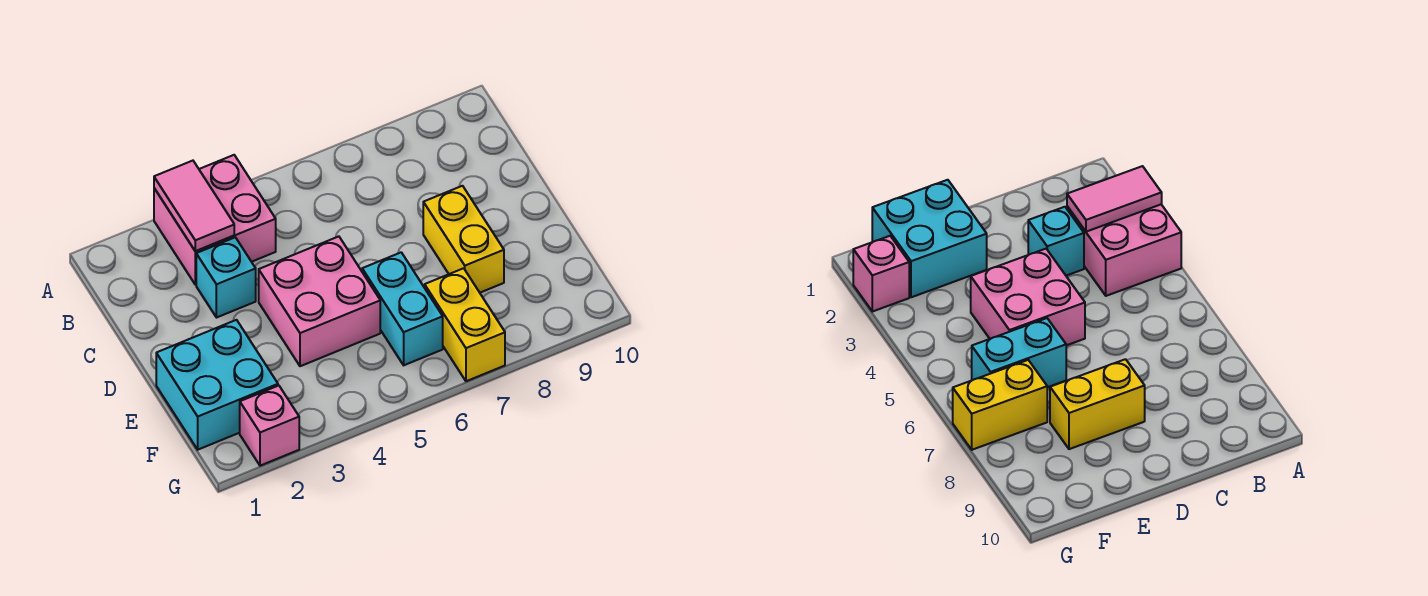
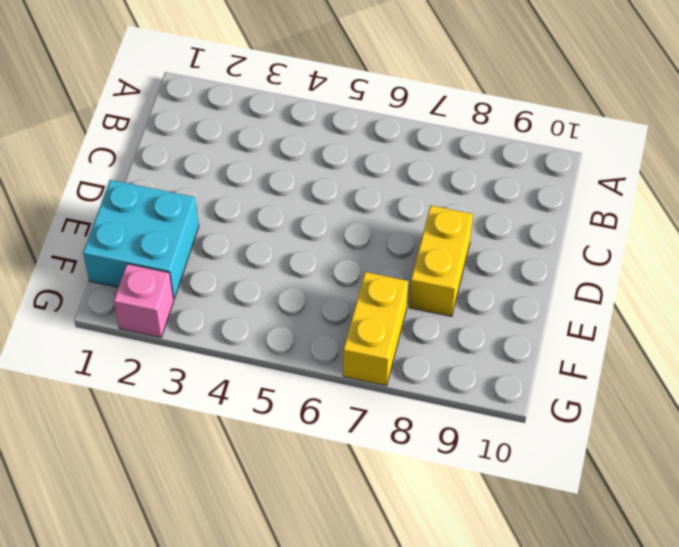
none -> pink brick A3:B4 level 1
none -> cyan brick C3 level 1

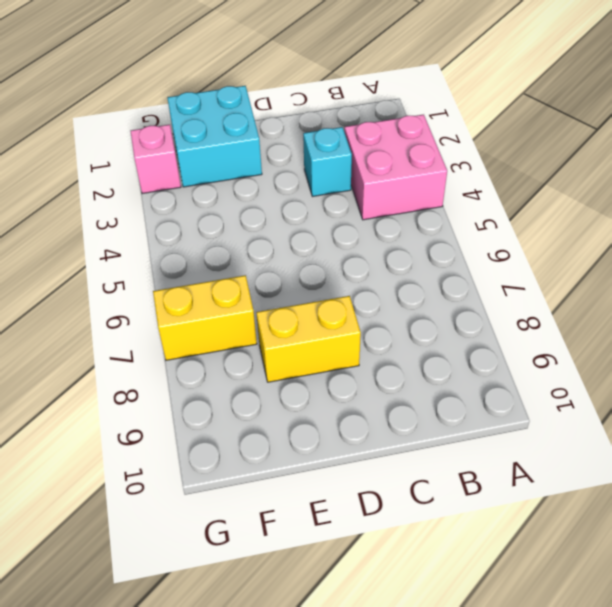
none -> pink brick D4:E5 level 1
none -> cyan brick E6:F6 level 1

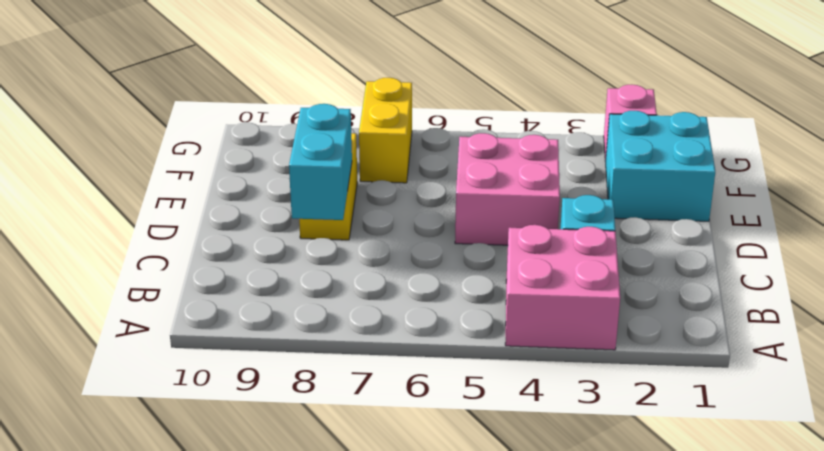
cyan brick C8:D8 level 2 -> cyan brick E6:F6 level 1
none -> pink tile A3:B3 level 2

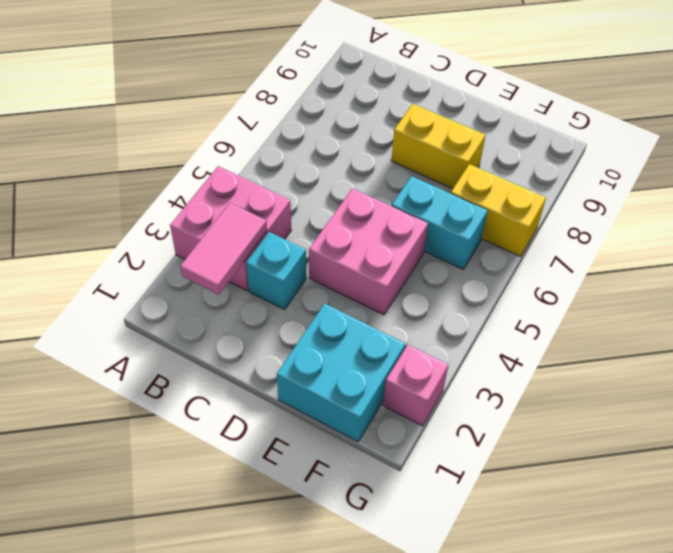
pink tile B2:B3 level 2 -> pink tile A3:B3 level 2

